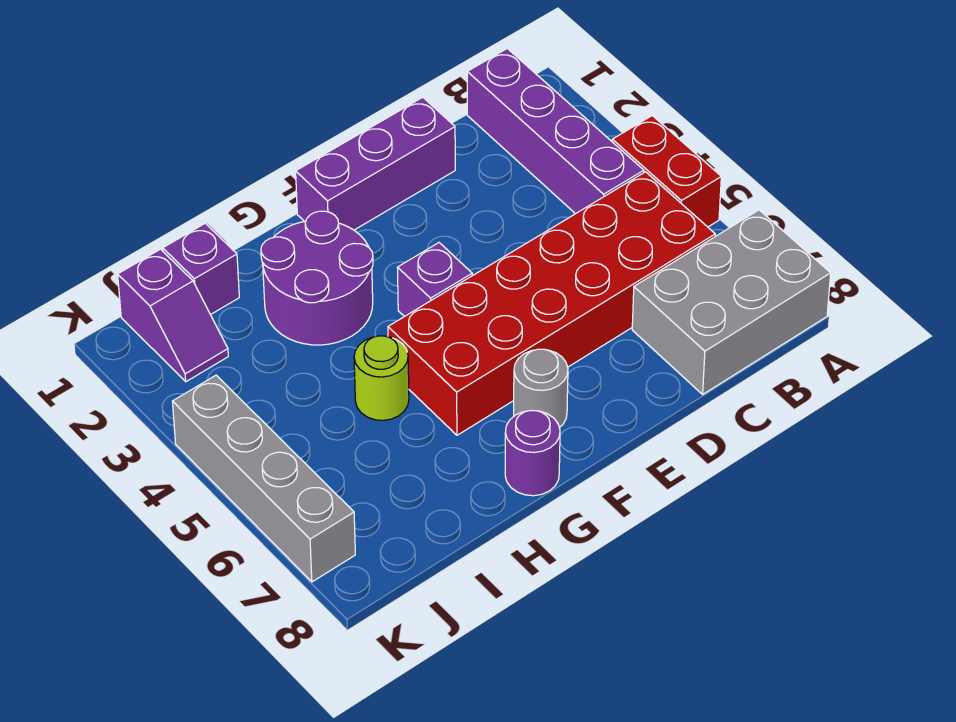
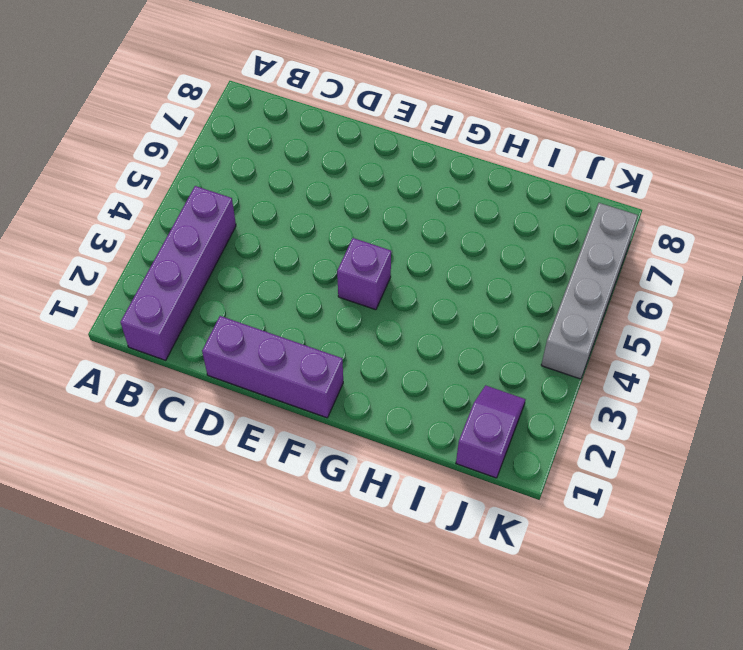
none -> red brick A4:A5 level 1
none -> grey brick A7:C8 level 1
none -> red brick B5:G6 level 1

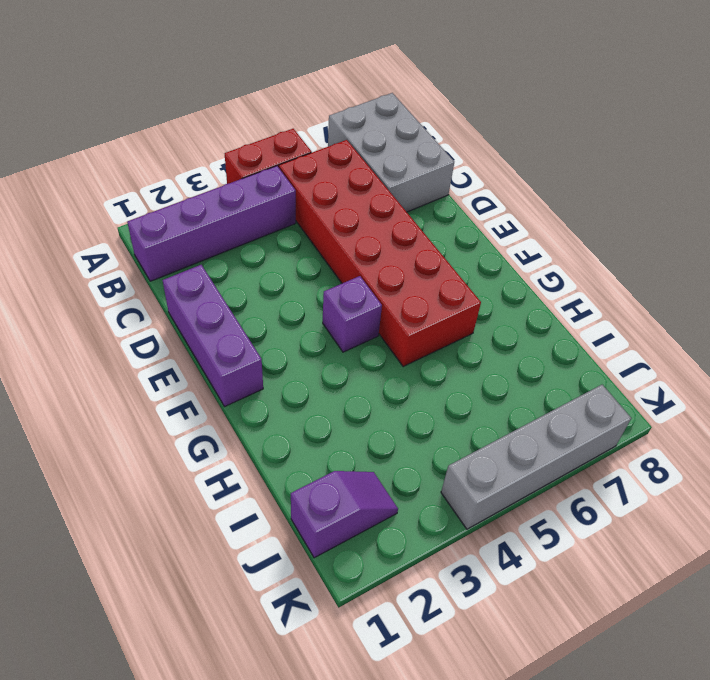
none -> grey round brick F7 level 1
none -> purple round brick G2:H3 level 1
none -> purple round brick G8 level 1

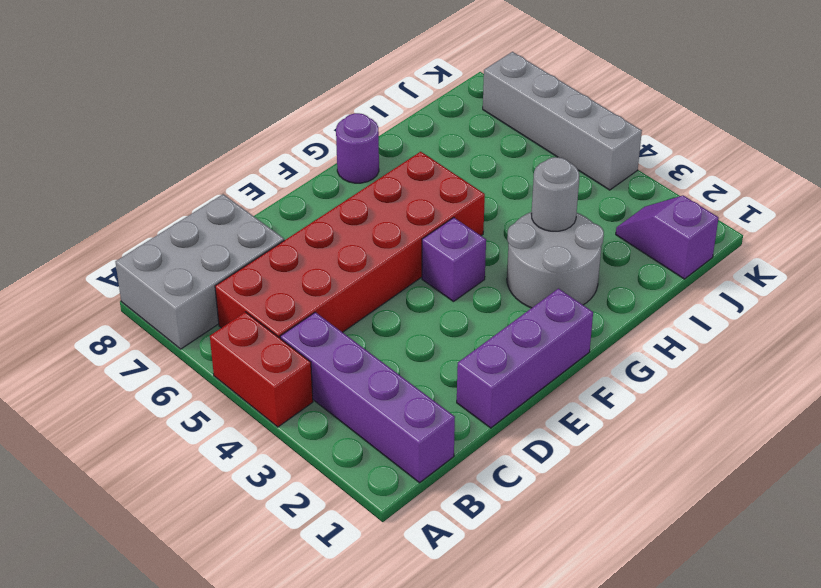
grey round brick G2:H3 level 1 -> purple round brick G2:H3 level 1
grey round brick H3 level 2 -> grey round brick F7 level 1
none -> lime round brick H5 level 1
none -> purple brick I1 level 1

